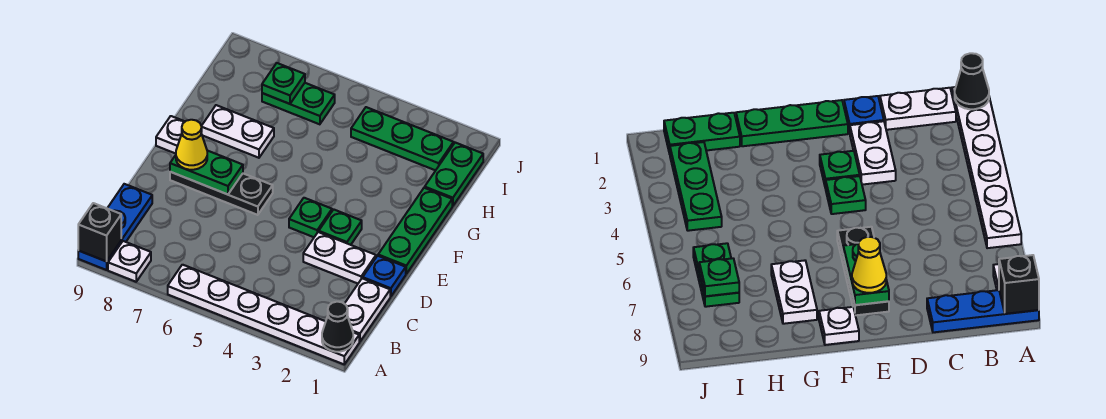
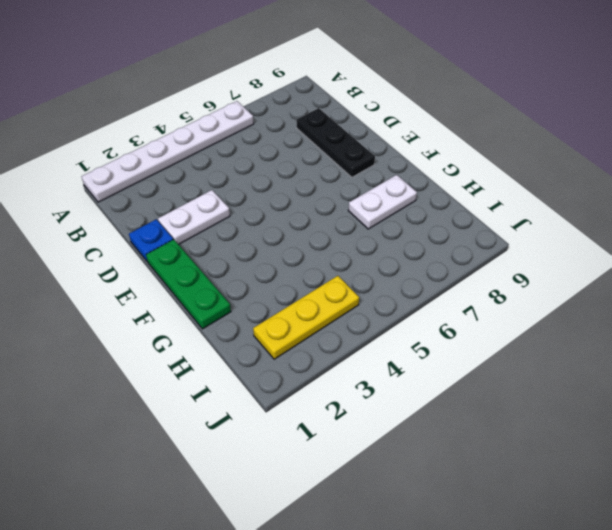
black plate C8:E8 level 1 -> black plate E6:E8 level 1
yellow plate I2:I4 level 1 -> green plate I2:I4 level 1
none -> white plate A8 level 1
none -> blue plate A9:C9 level 1
none -> white plate B1:C1 level 1

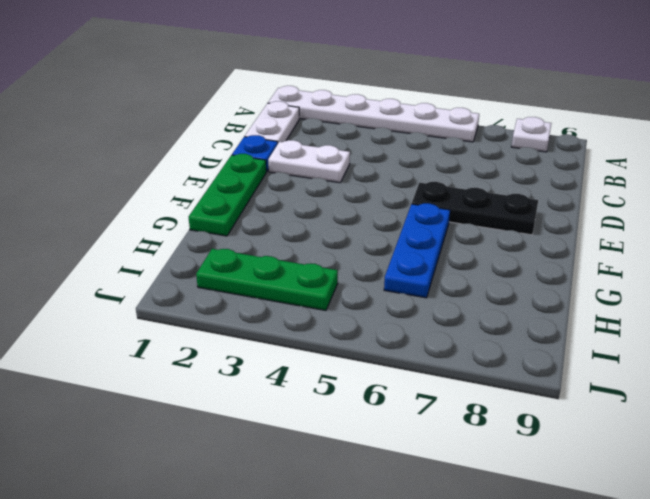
blue plate F6:H6 level 1 -> blue plate A9:C9 level 1
none -> green plate E3 level 1
none -> green plate E4 level 1
none -> white plate F9 level 1

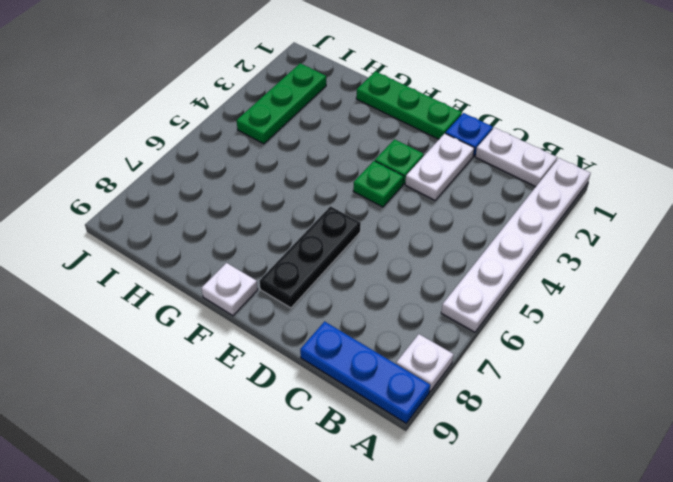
none -> white plate G7:G8 level 1
none -> green plate H1:I1 level 1
none -> green plate I6:I7 level 1

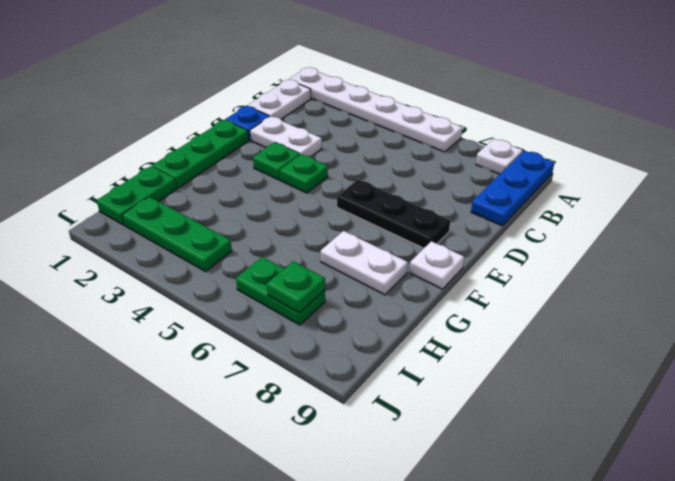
none -> black cone A1 level 2
none -> black brick A9 level 2
none -> green plate E7:E8 level 2

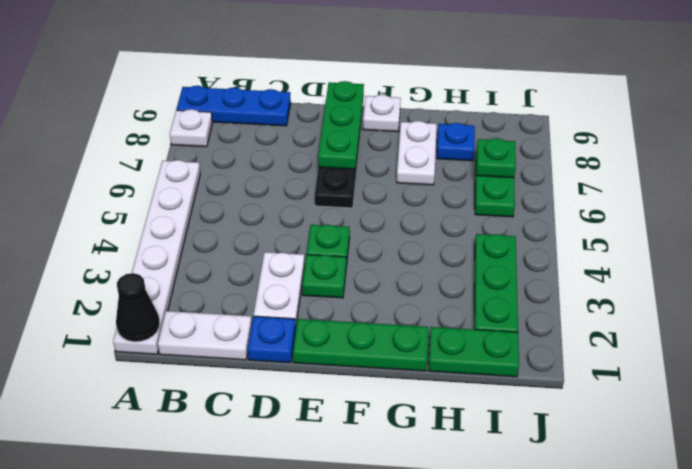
green plate E7:E9 level 2 -> green plate E7:E8 level 2
blue plate H8 level 1 -> none
none -> black brick A9 level 2
none -> yellow cone E8 level 3

